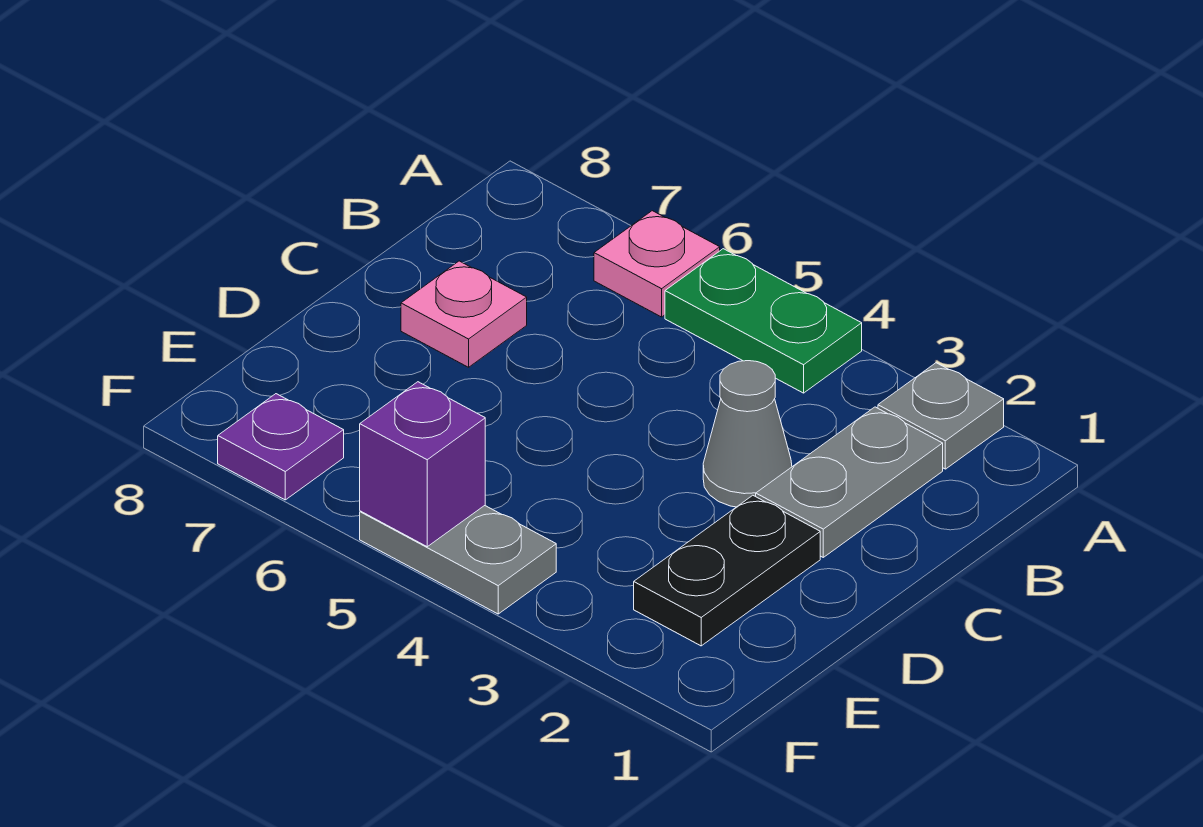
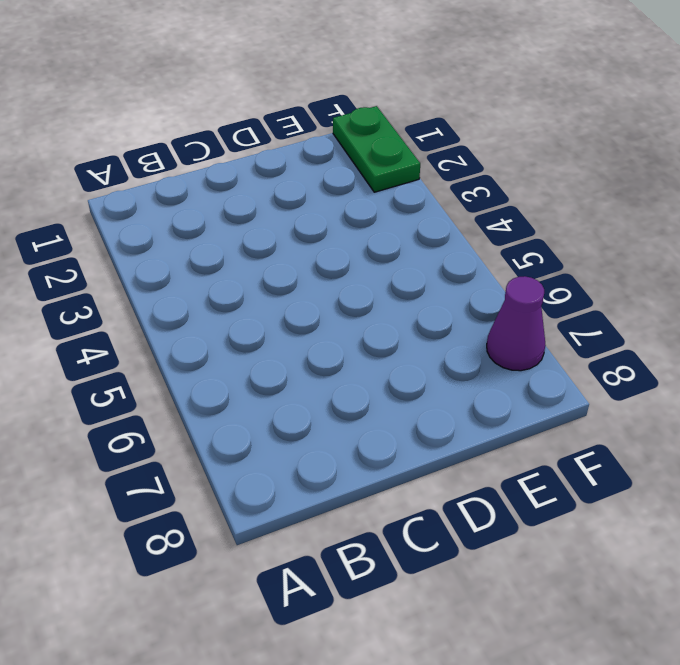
green plate F1:F2 level 1 -> green plate A4:A5 level 1
purple cone F7 level 1 -> purple plate F7 level 1
none -> grey plate A2 level 1
none -> pink plate A6 level 1

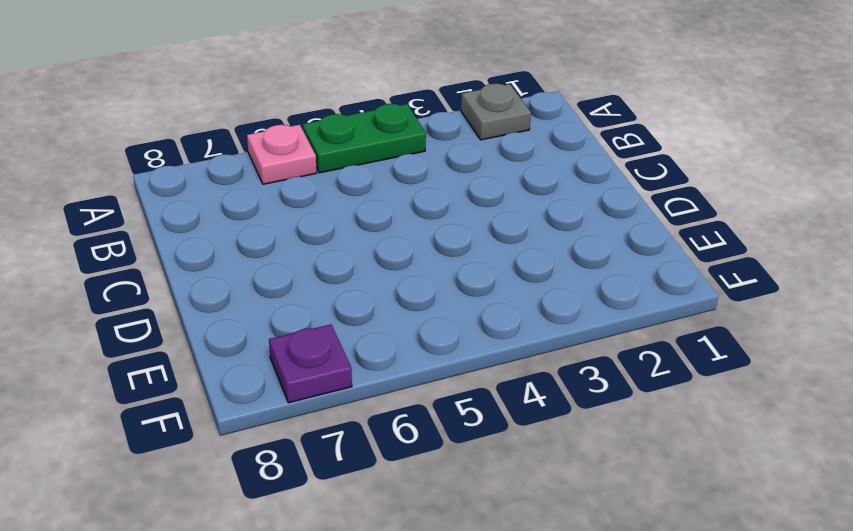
none -> grey plate B2:C2 level 1
none -> grey cone C3 level 1

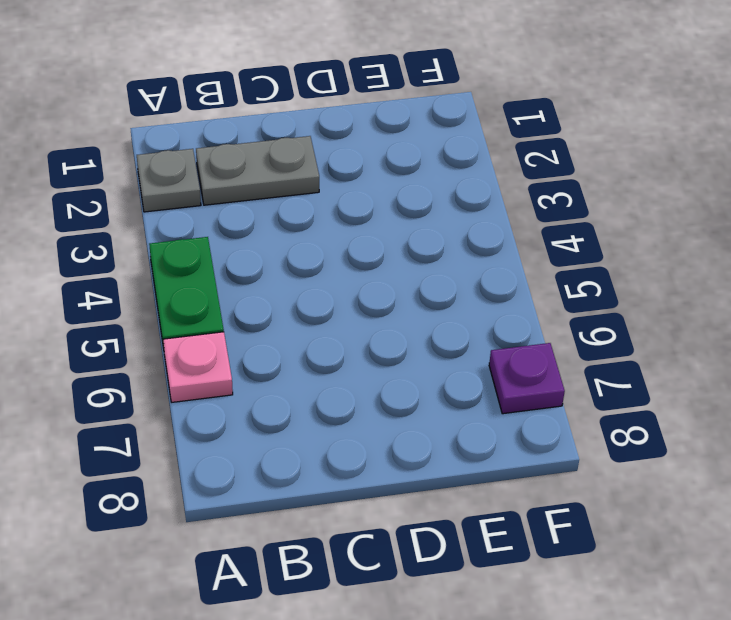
none -> grey cone C3 level 1
none -> pink plate C7 level 1

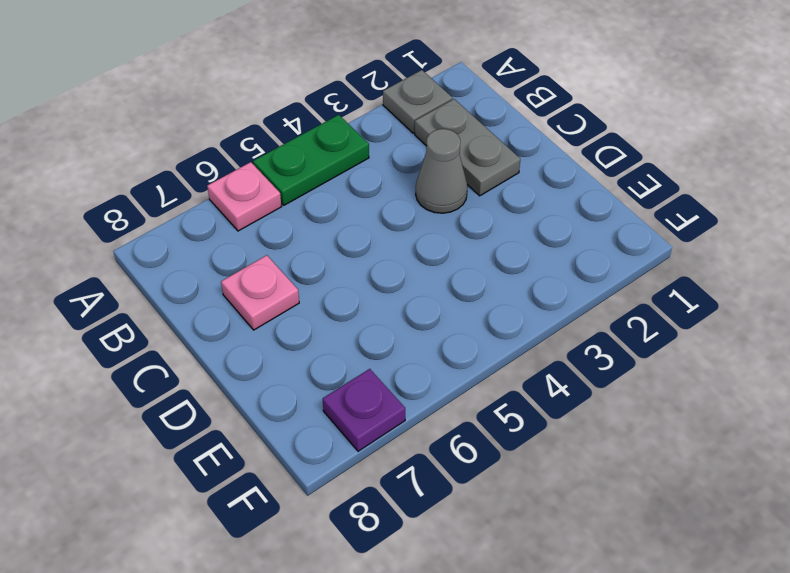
none -> black plate D2:E2 level 1
none -> grey plate F4:F5 level 1

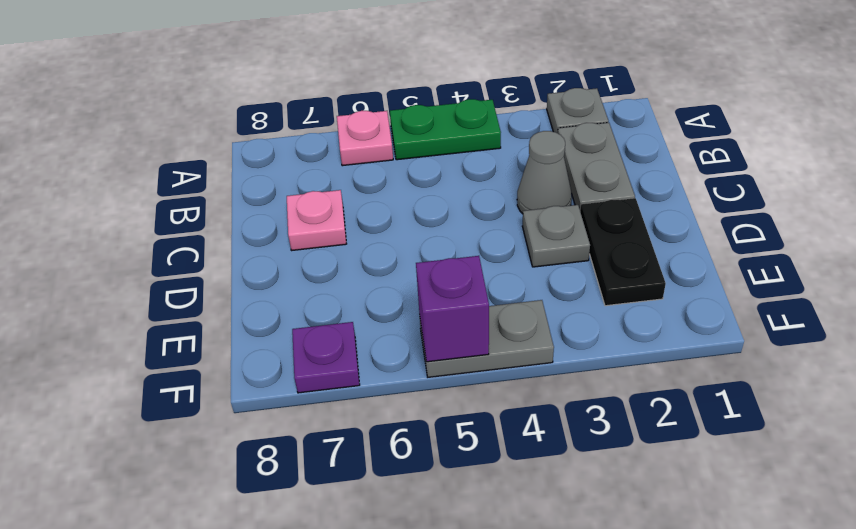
grey plate D3 level 1 -> none

